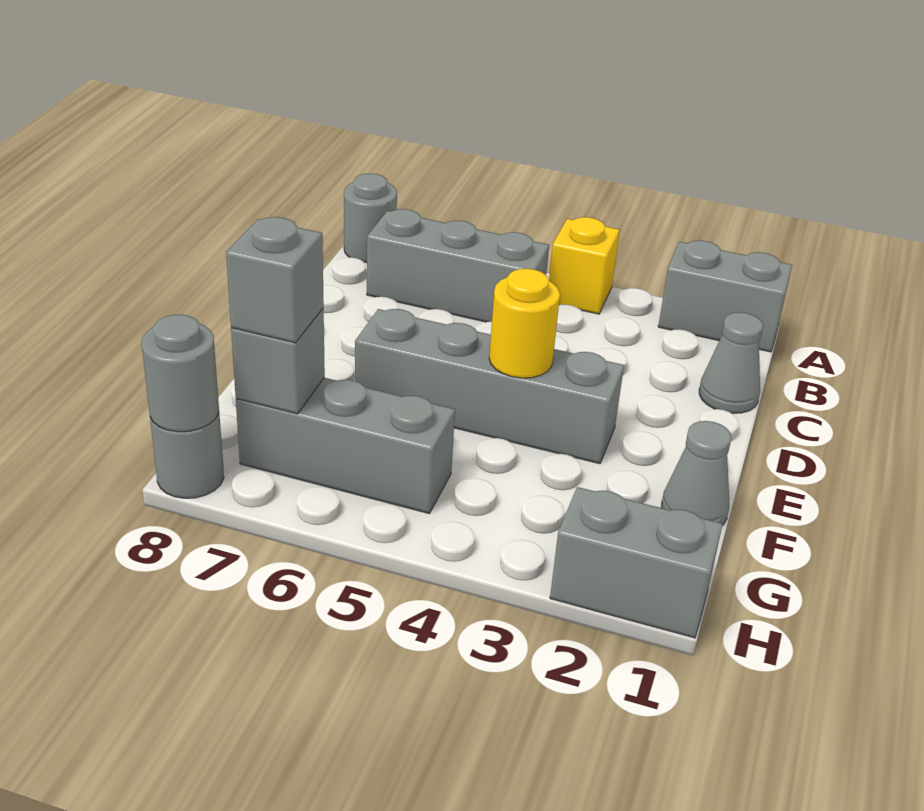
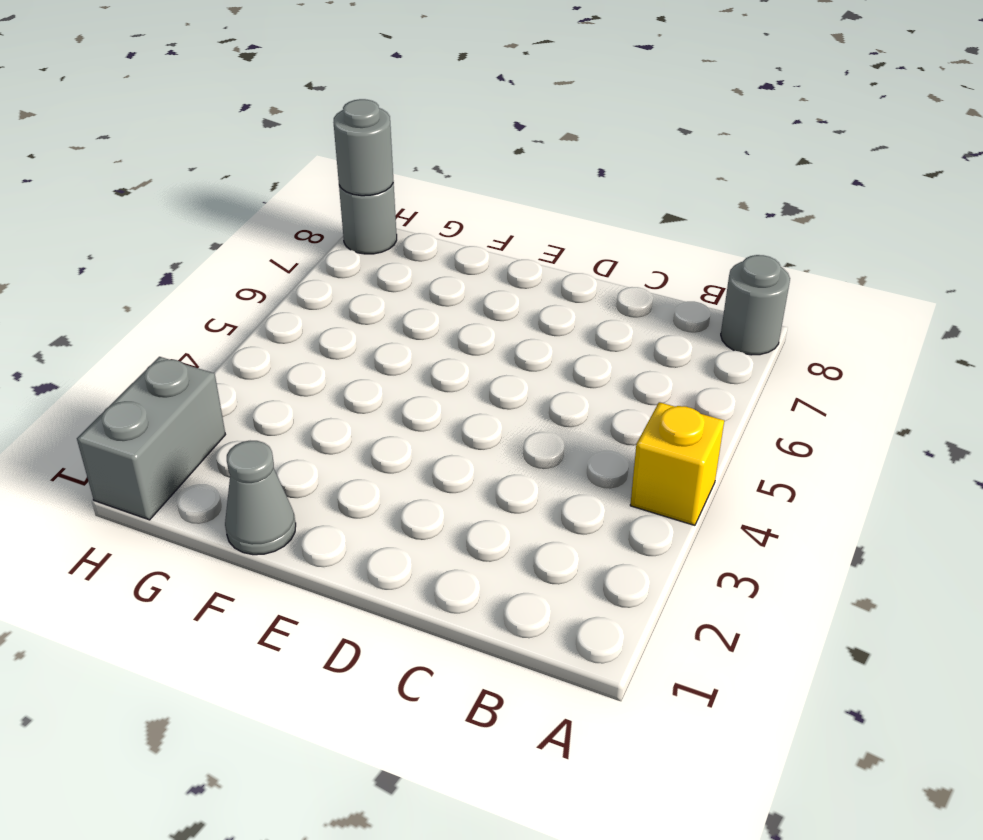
none -> grey brick A1:A2 level 1
none -> grey brick B5:B7 level 1
none -> grey cone C1 level 1

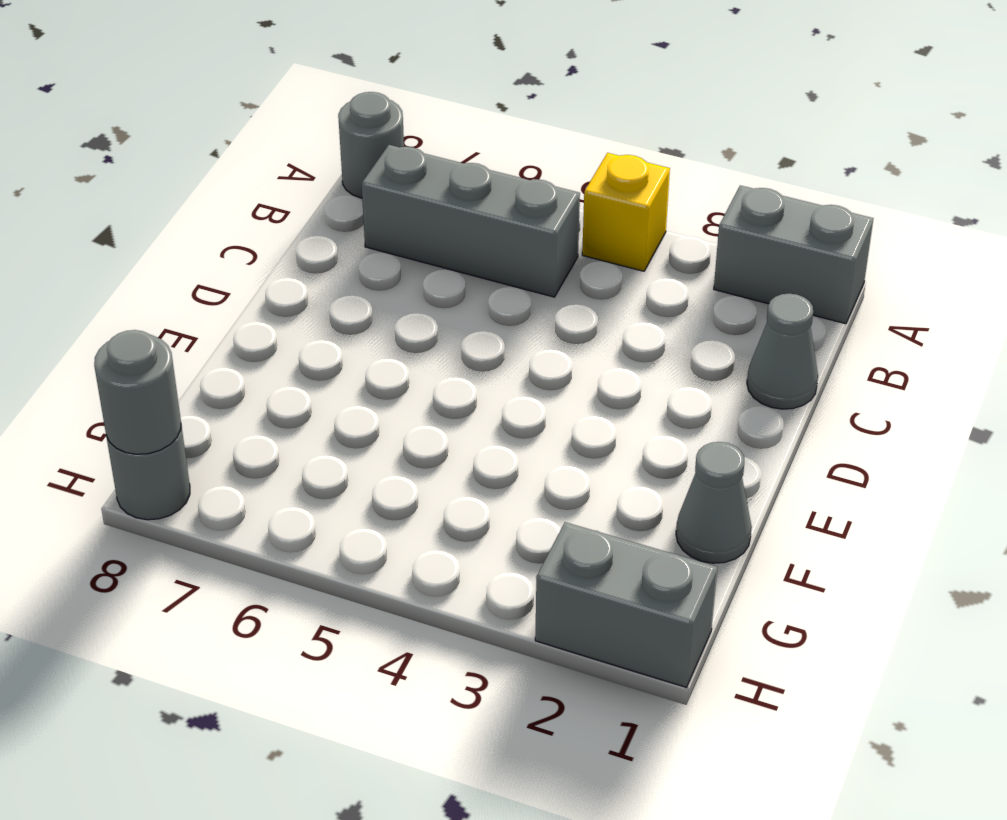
none -> grey brick E3:E6 level 1
none -> grey brick G5:G7 level 1
none -> yellow round brick E4 level 2

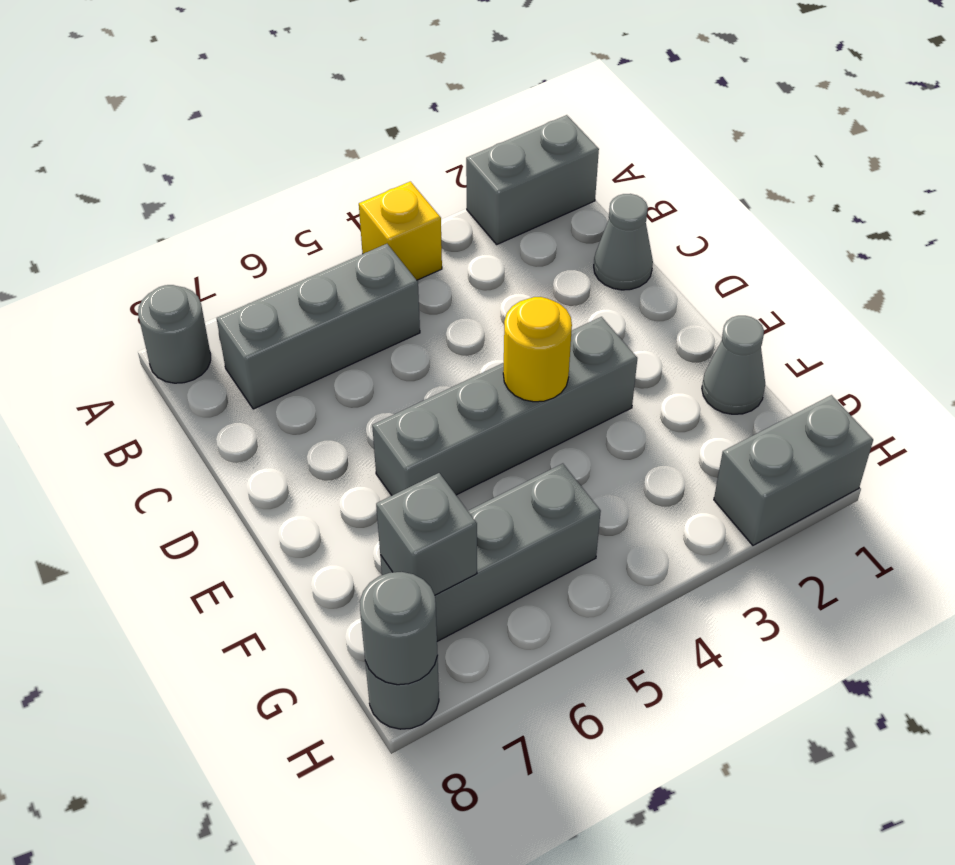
none -> grey brick G7 level 3

